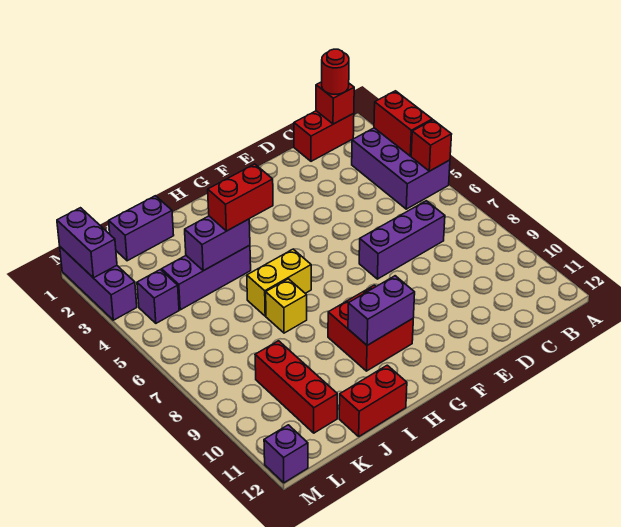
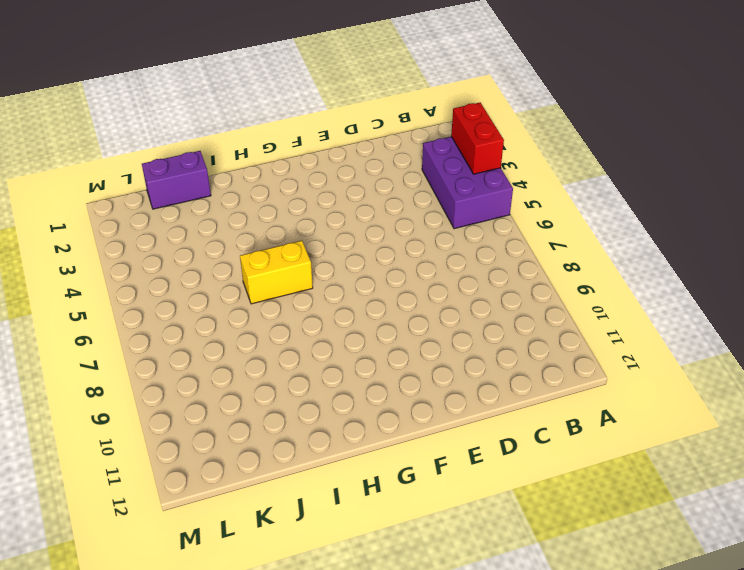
none -> red brick B1:C1 level 1
none -> purple brick C7:E7 level 1
none -> red brick G9:H10 level 1

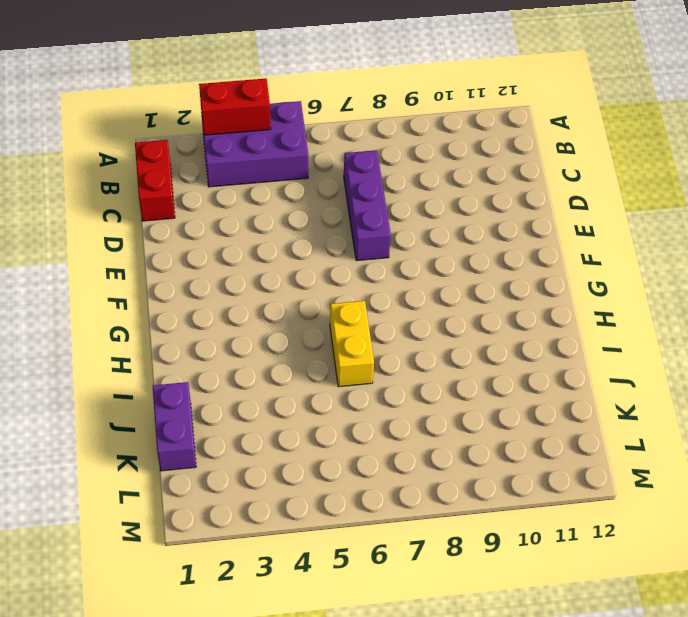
none -> red brick G9:H10 level 1
none -> purple brick I4:K4 level 1
none -> yellow brick I7 level 1

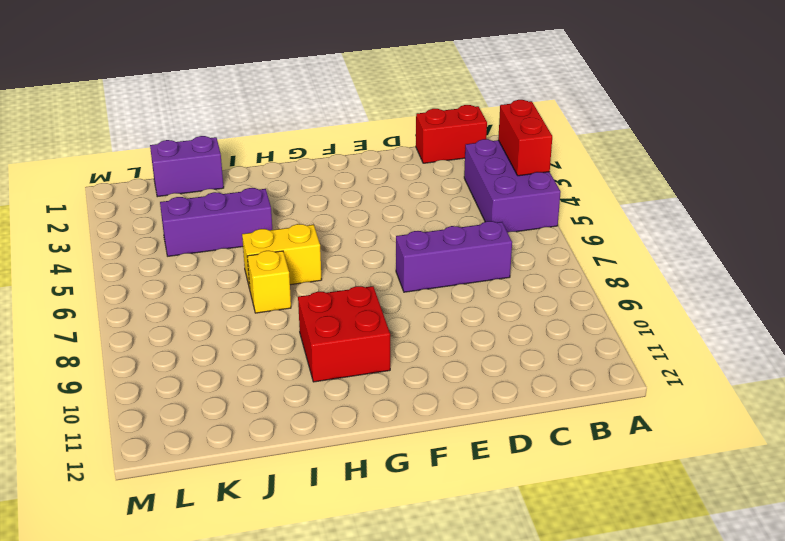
none -> red brick I12:J12 level 1
none -> red brick K9:K11 level 1
none -> purple brick L4 level 1

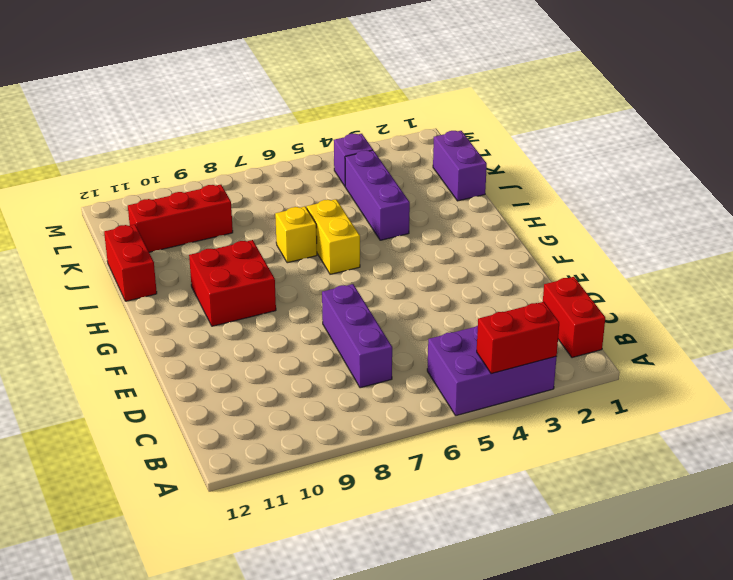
none -> purple brick M1:M3 level 1
none -> purple brick M12 level 1
none -> red brick A5 level 2

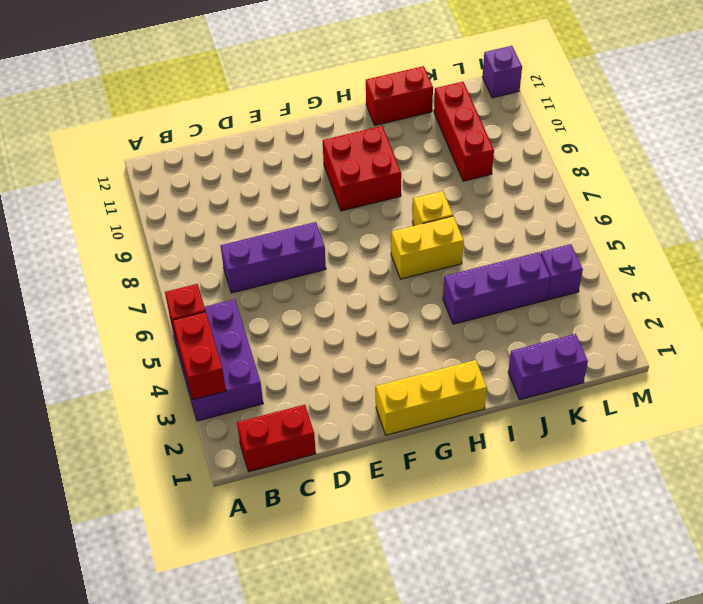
yellow brick F1:H1 level 1 -> none
none -> purple brick M1:M3 level 1
none -> red brick B1 level 2
none -> purple brick G10:H10 level 2

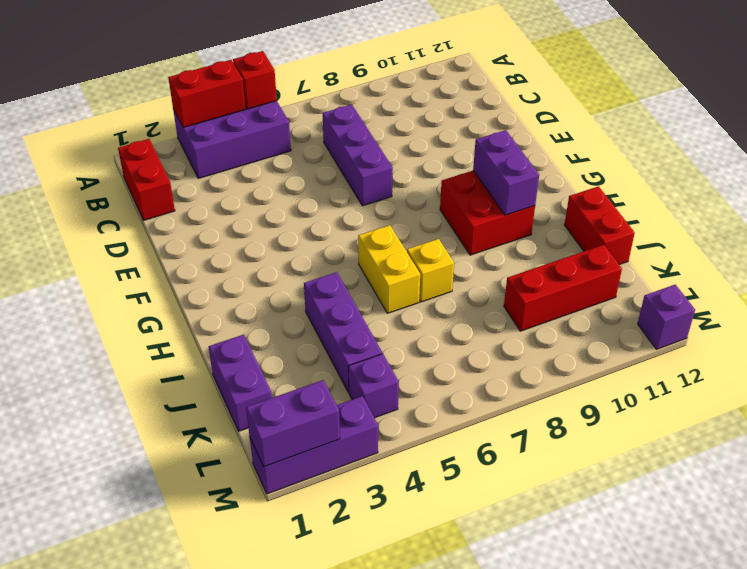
none -> red brick B1 level 2
none -> purple brick I4:J4 level 2
none -> red round brick B1 level 3

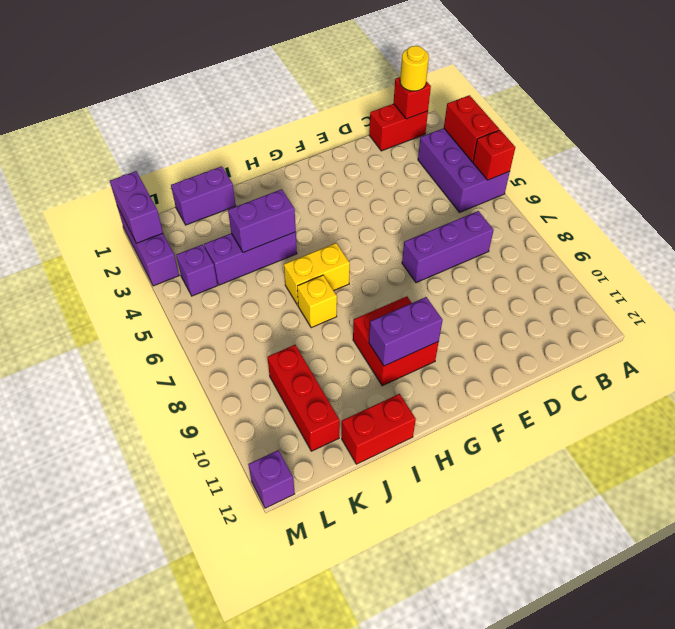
yellow round brick B1 level 3 -> red round brick B1 level 3
none -> red brick H4:I4 level 3

